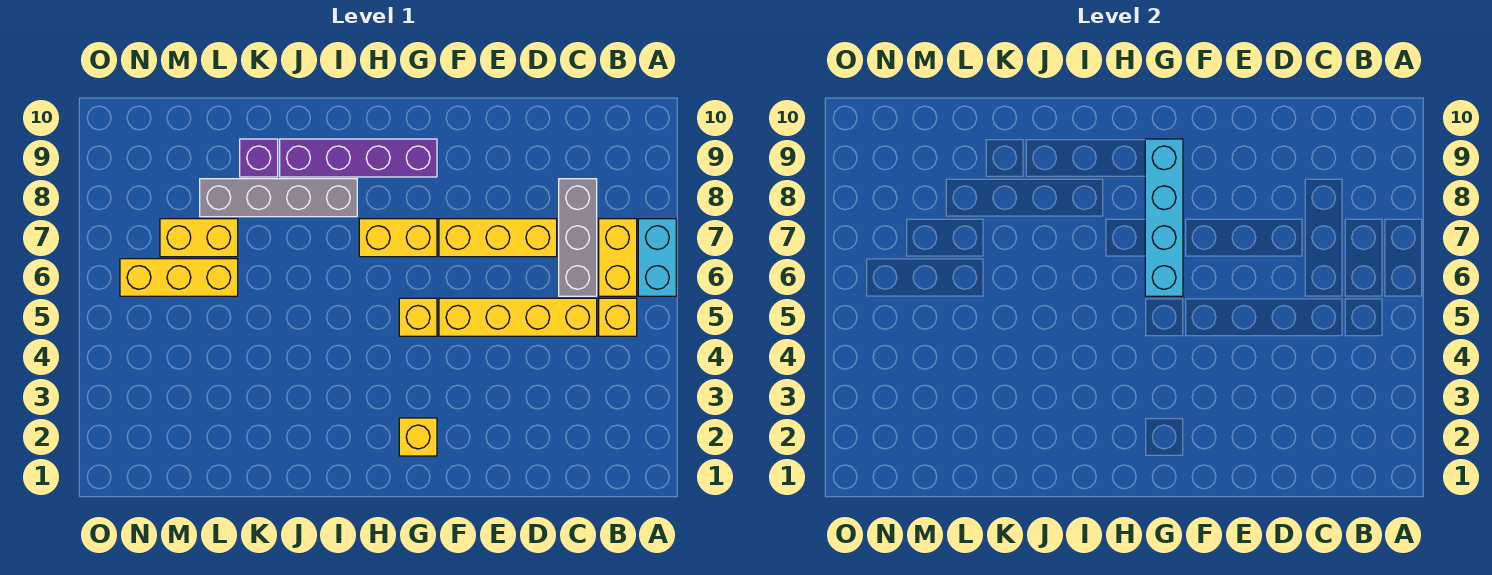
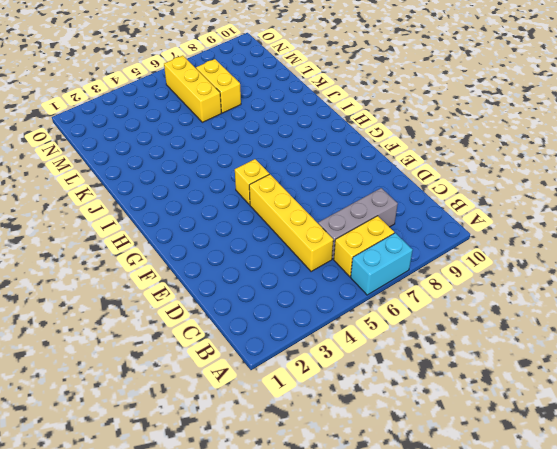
none -> yellow brick B5 level 1
none -> yellow brick D7:F7 level 1
none -> yellow brick G2 level 1

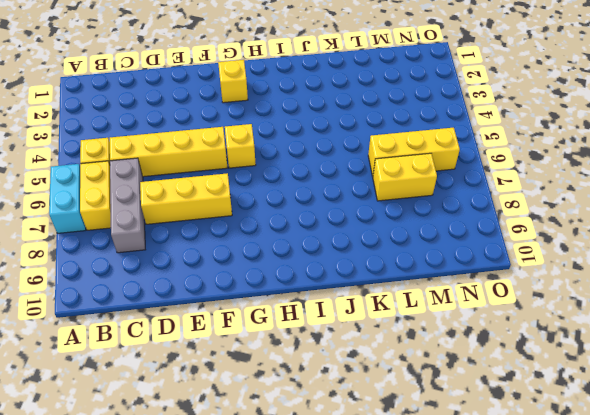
none -> yellow brick G7:H7 level 1
none -> purple brick G9:J9 level 1
none -> grey brick I8:L8 level 1

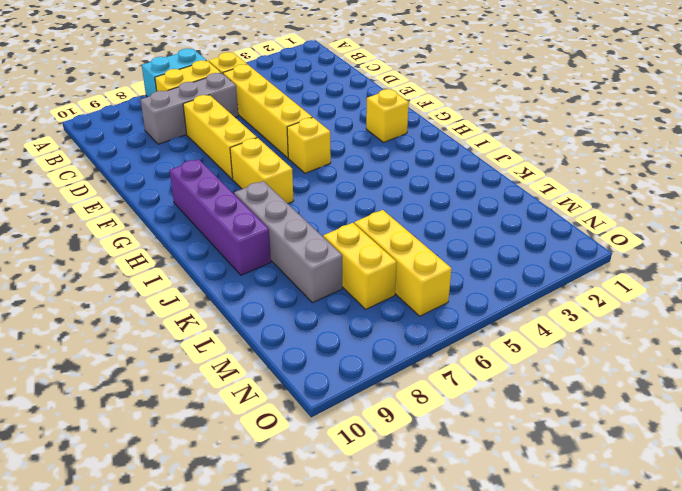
none -> purple brick K9 level 1
none -> cyan brick G6:G9 level 2

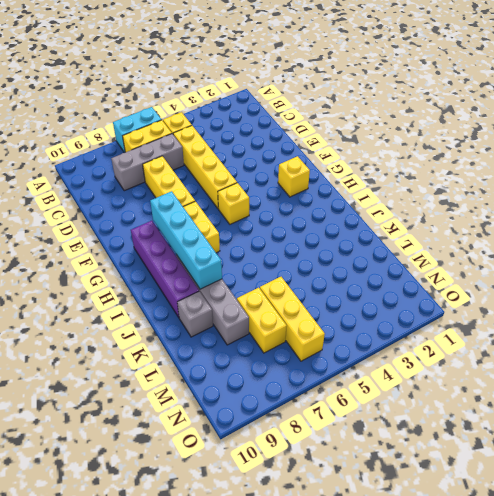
cyan brick G8:J8 level 2 -> cyan brick G6:G9 level 2
grey brick K9 level 1 -> purple brick K9 level 1

